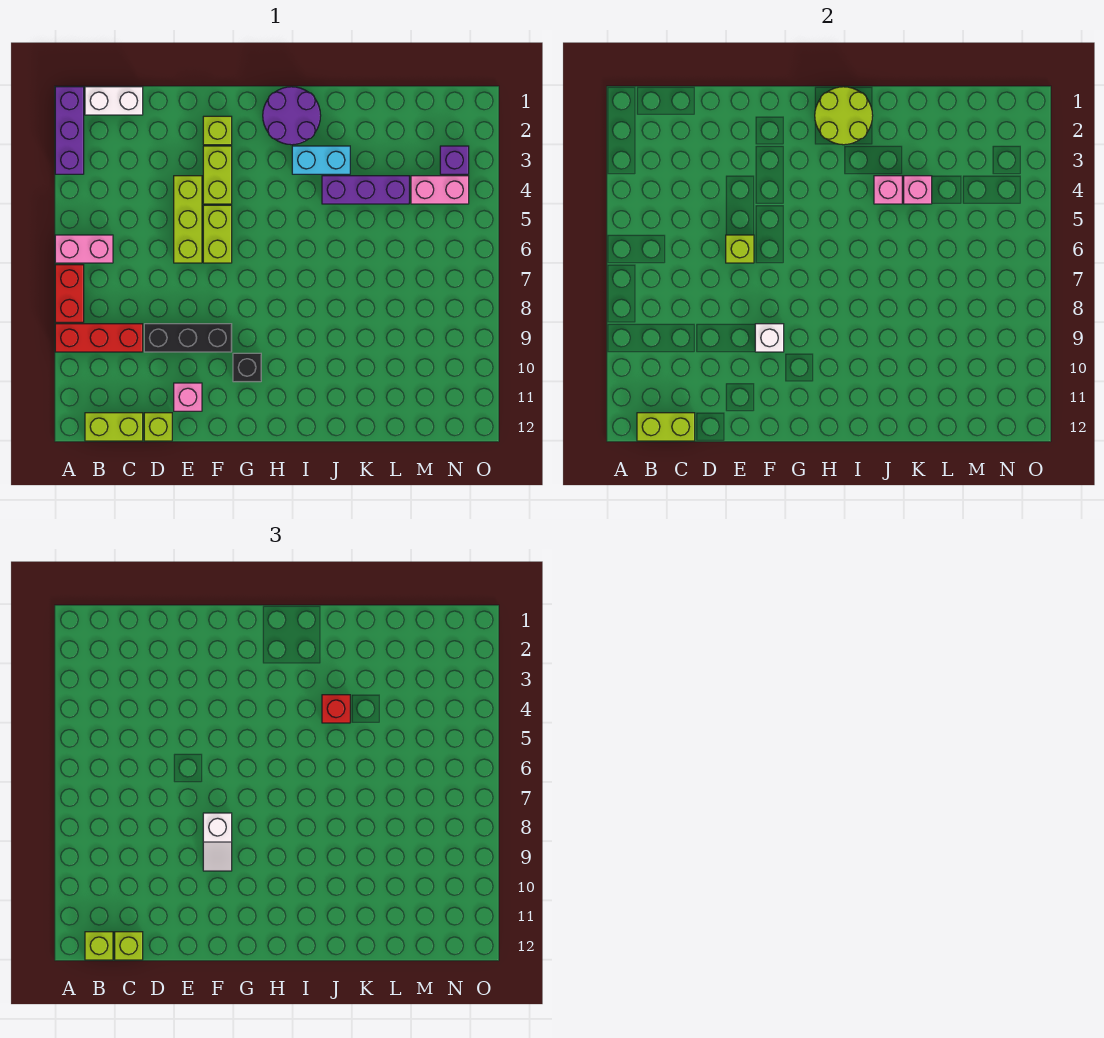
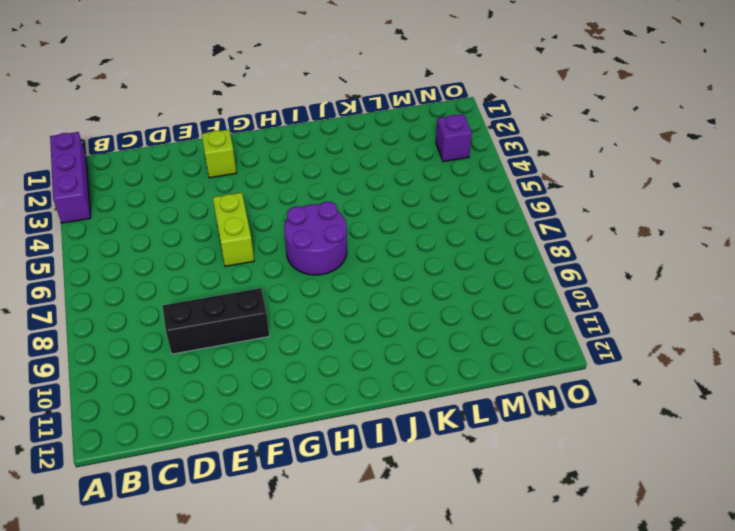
purple round brick H6:I7 level 1 -> purple round brick H1:I2 level 1
none -> pink brick A6:B6 level 1
none -> red brick A7:A8 level 1
none -> red brick A9:C9 level 1

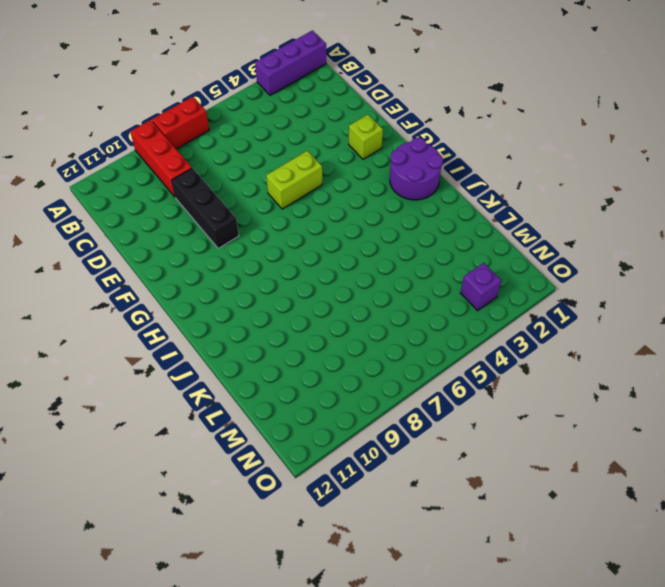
none -> pink brick A6:B6 level 1
none -> white brick B1:C1 level 1
none -> lime brick B12:C12 level 1

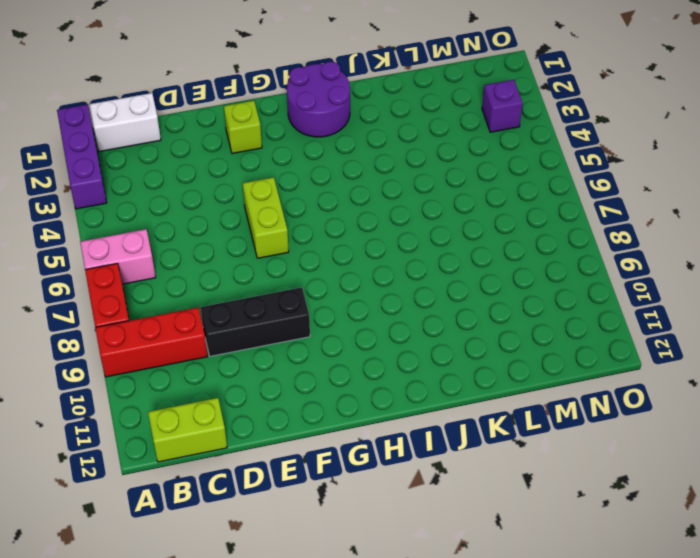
none -> lime brick D12 level 1
none -> lime brick E4:E6 level 1
none -> pink brick E11 level 1

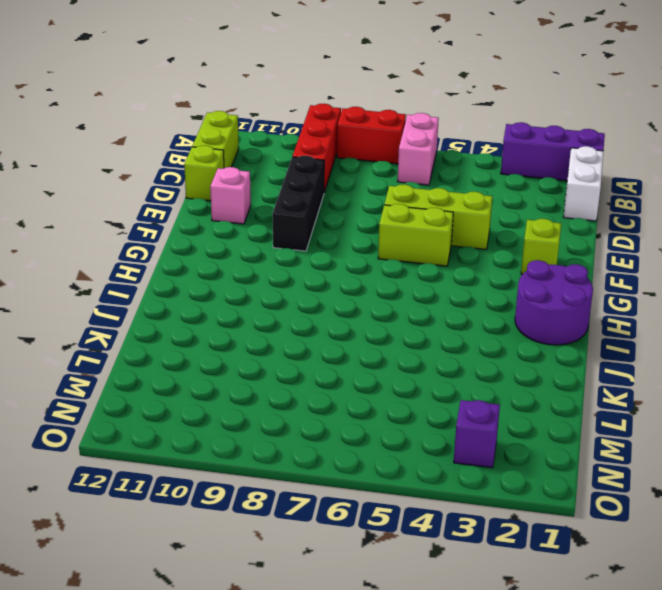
none -> lime brick F3:F4 level 1
none -> black brick G10 level 1
none -> cyan brick I3:J3 level 1

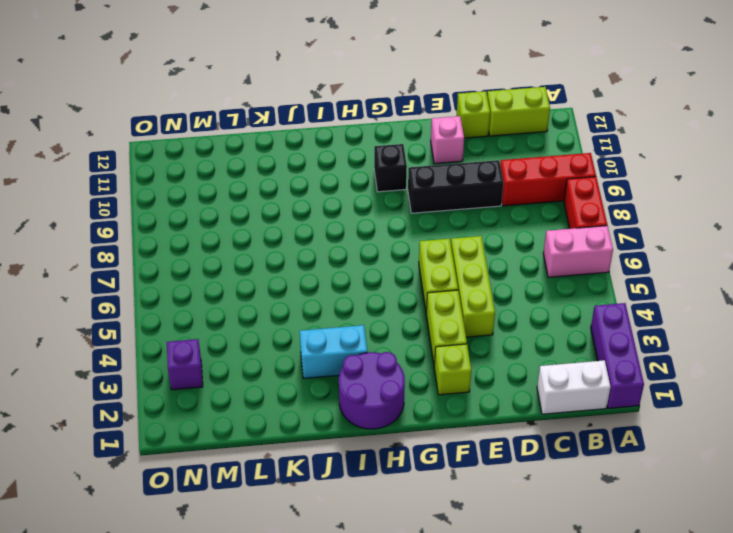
none -> purple brick J4:L4 level 1
none -> pink brick M4:N4 level 1
none -> lime brick B12:C12 level 2

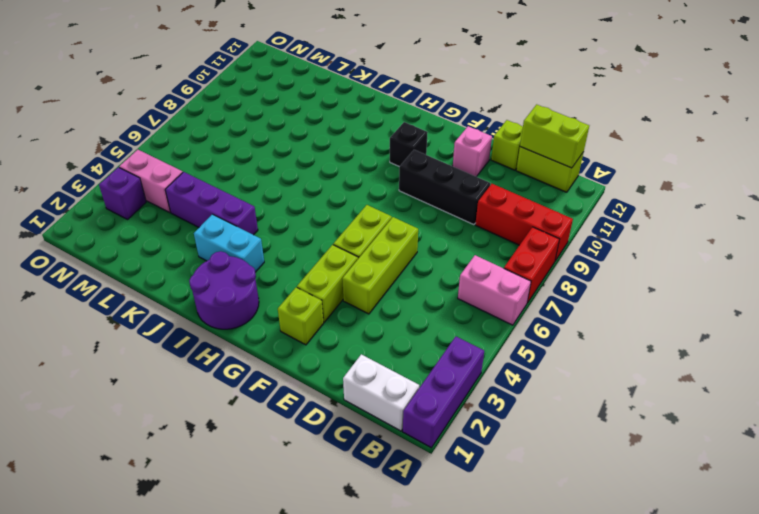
none -> lime brick E6 level 2
none -> white brick F9 level 2
none -> lime round brick H1:I2 level 2

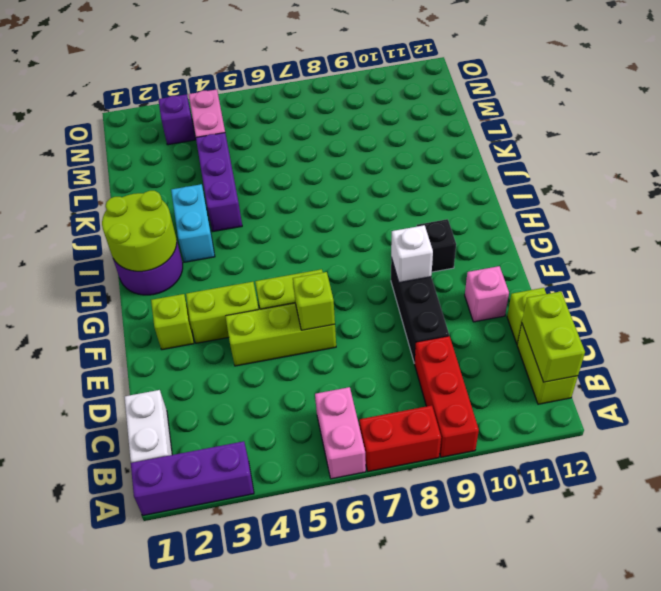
none -> pink brick J4 level 2
none -> pink brick K4 level 2
none -> lime brick B12 level 3

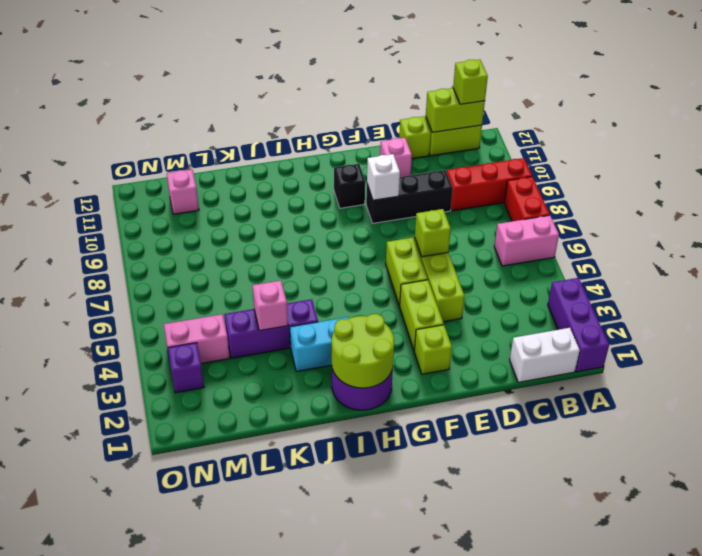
pink brick M11 level 1 -> pink brick J4 level 2
none -> lime brick C12 level 3
none -> white slope F8:F9 level 3 top 8
none -> red brick J4 level 3

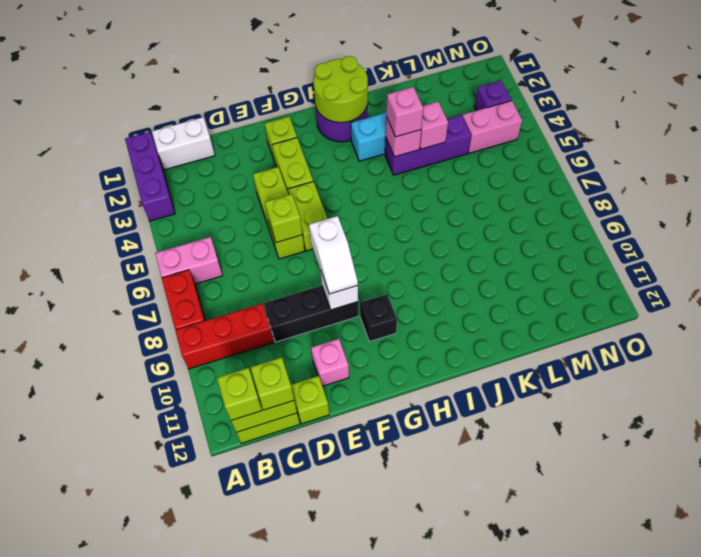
pink brick J4 level 3 -> red brick J4 level 3

